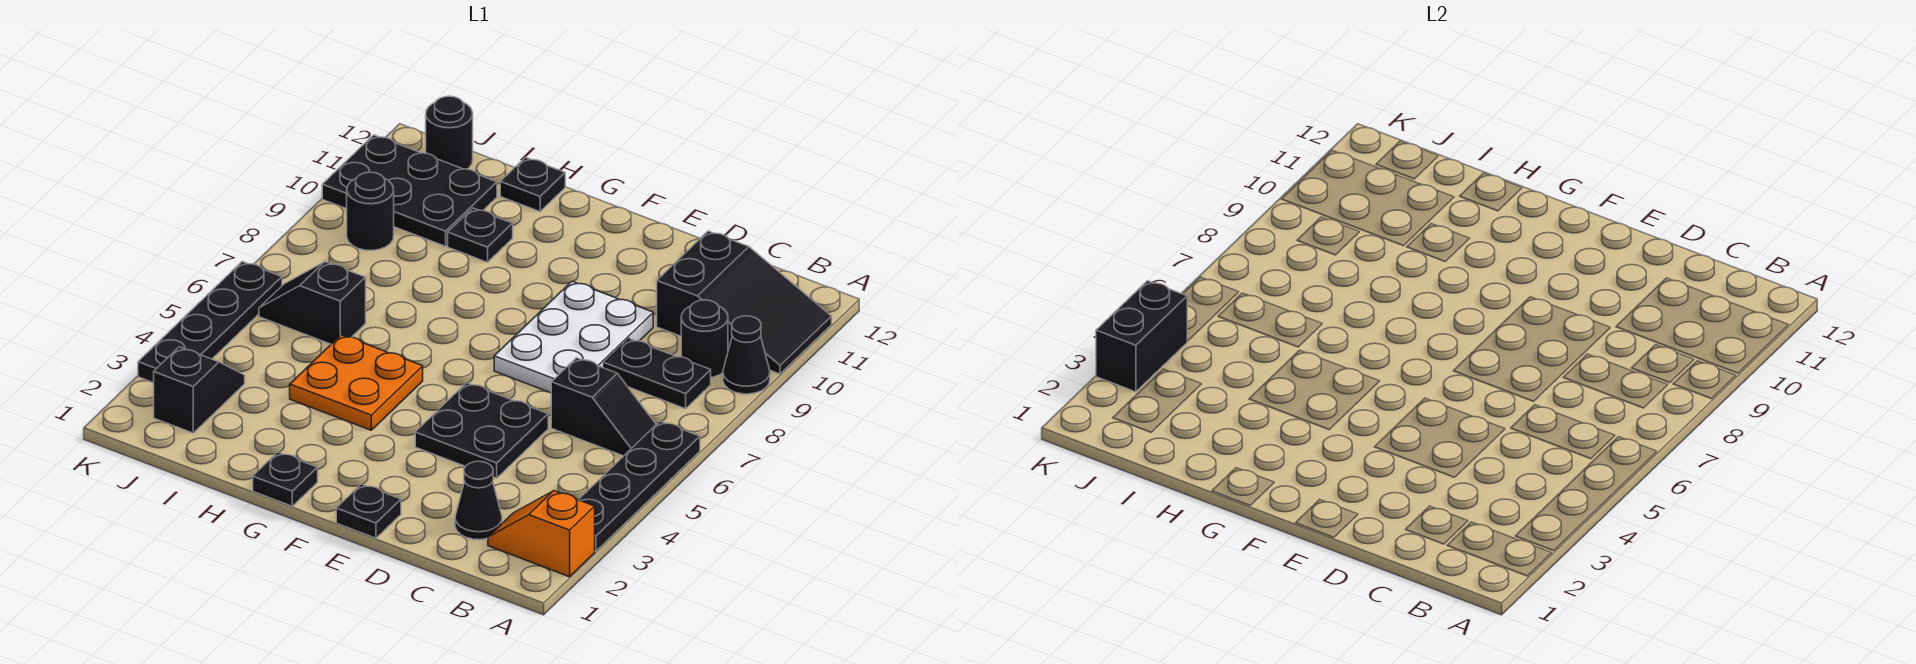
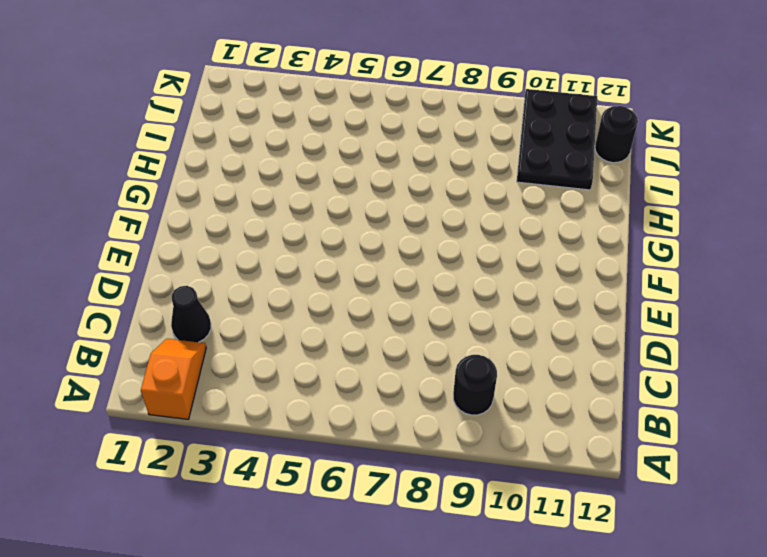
none -> black plate A3:A6 level 1
none -> black cone A9 level 1
none -> black slope A10:C11 level 1 top C

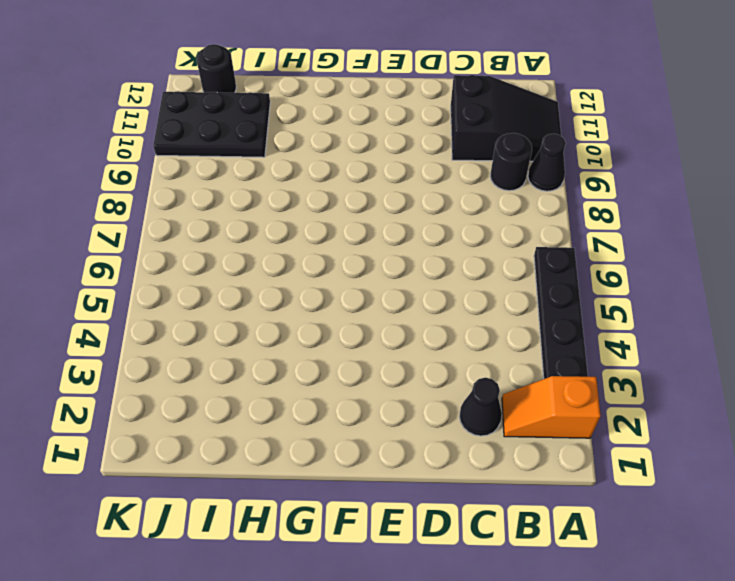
none -> black slope B6:C6 level 1 top C
none -> black plate B8:C8 level 1
none -> black plate D4:E5 level 1

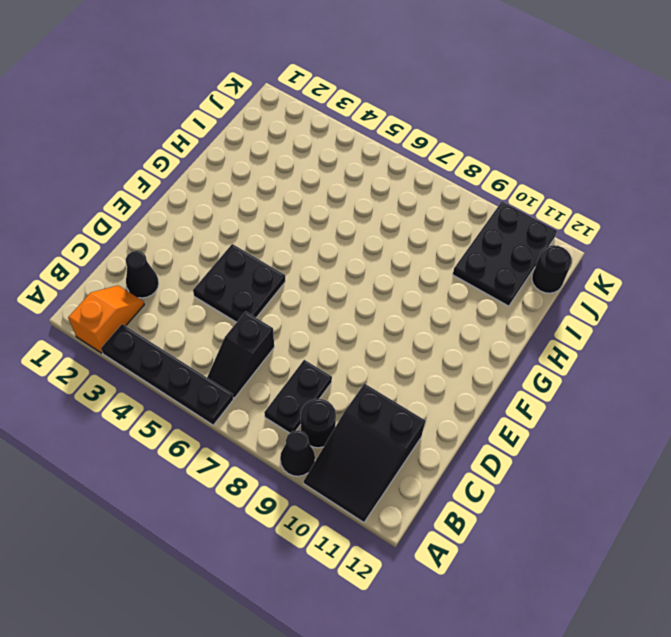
none -> white plate D7:E9 level 1
none -> black plate E1 level 1
none -> black plate G1 level 1

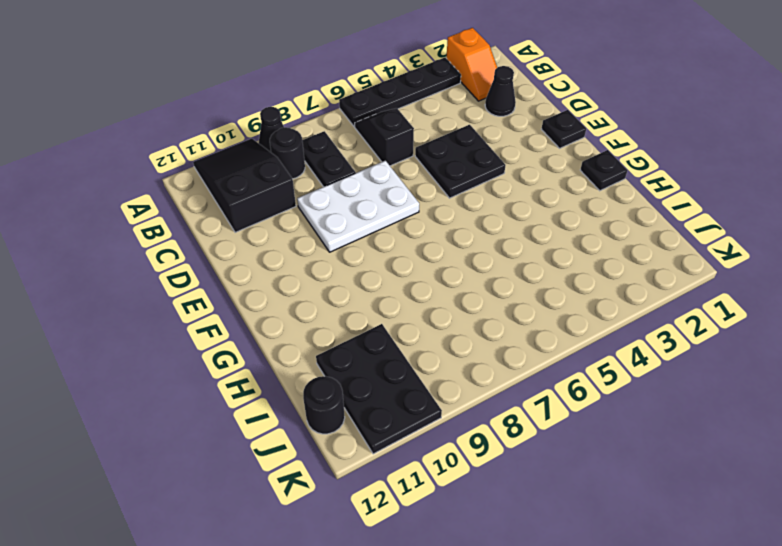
none -> orange plate G4:H5 level 1
none -> black plate H10 level 1
none -> black plate H12 level 1

